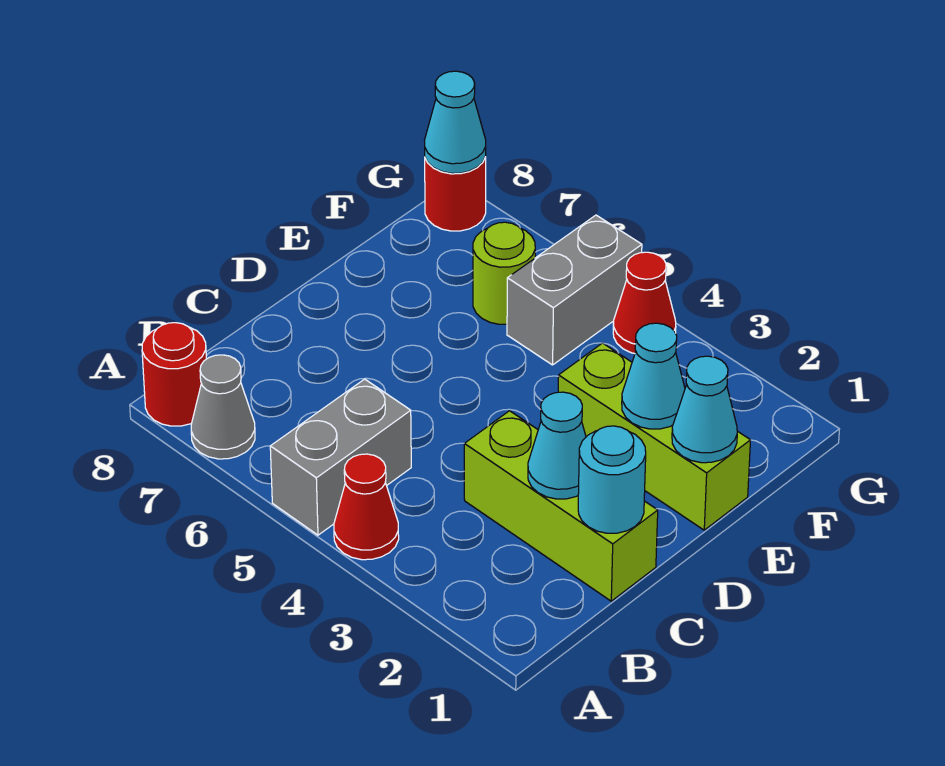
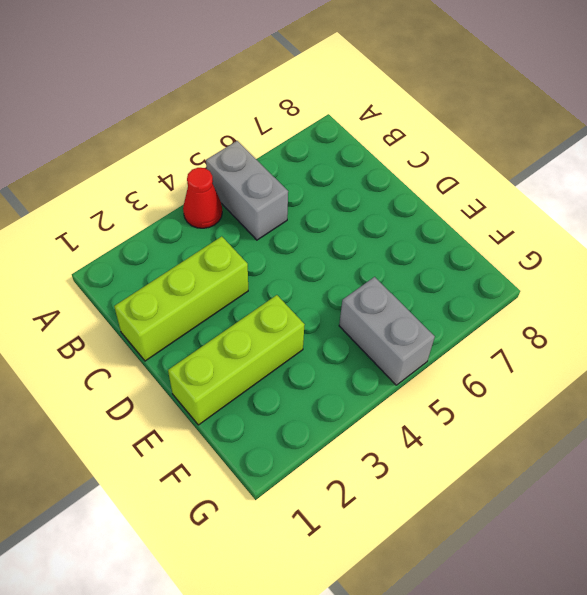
none -> grey cone A7 level 1
none -> red round brick A8 level 1
none -> lime round brick F6 level 1

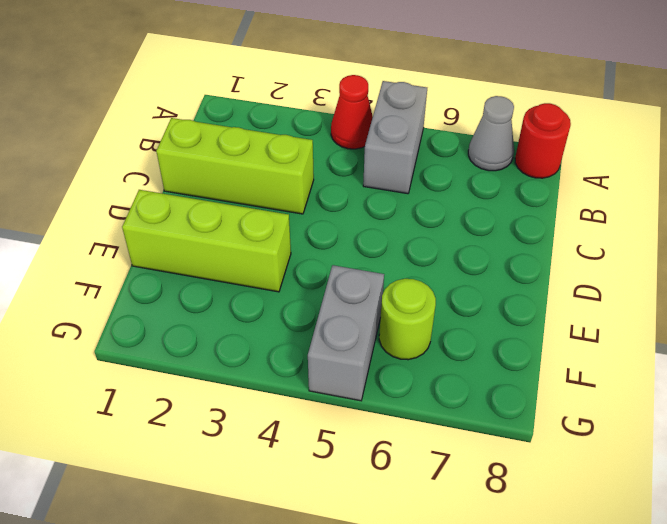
none -> red cone G4 level 1
none -> red round brick G8 level 1
none -> cyan round brick C1 level 2

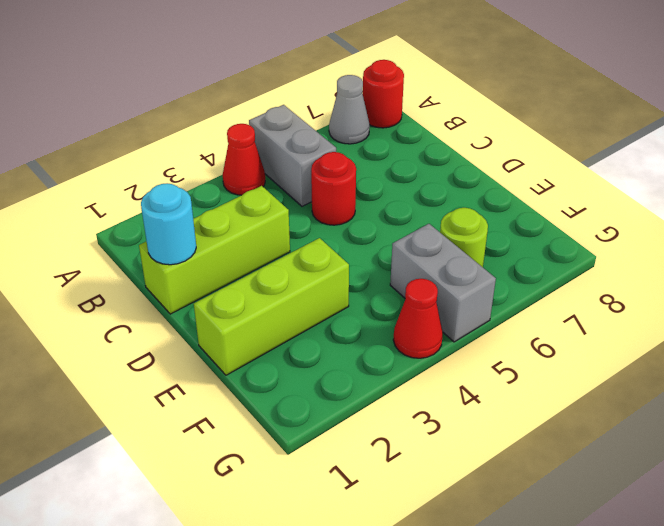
red round brick C5 level 1 -> red round brick G8 level 1
none -> cyan cone C2 level 2
none -> cyan cone E1 level 2
none -> cyan cone E2 level 2

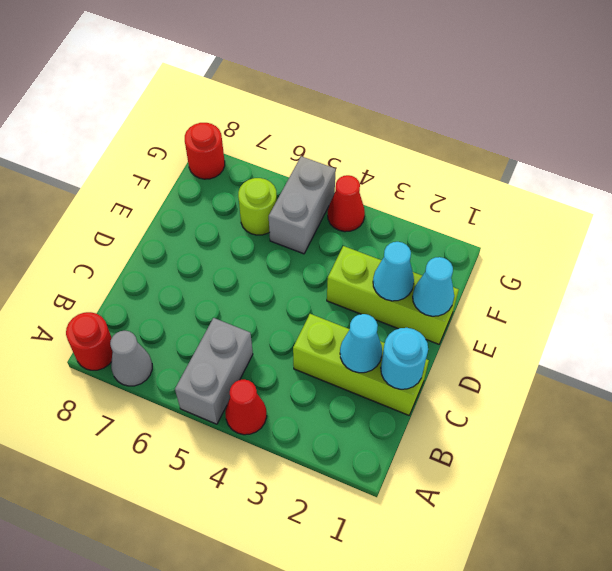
none -> cyan cone G8 level 2

